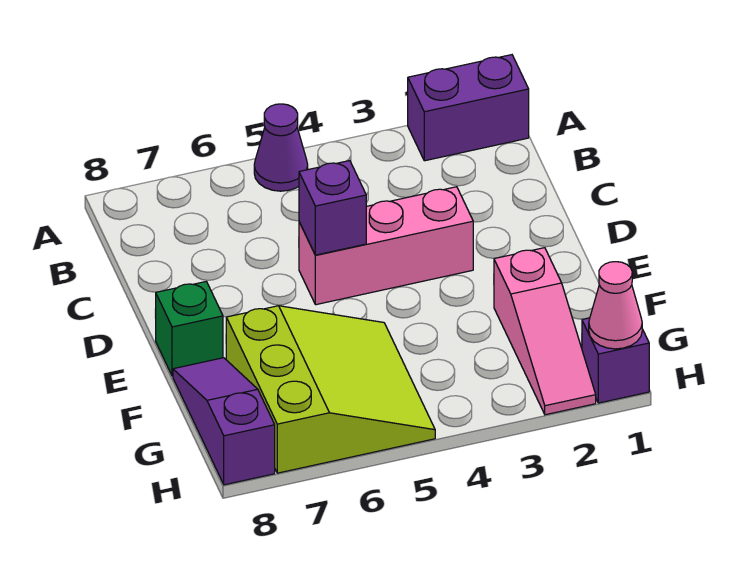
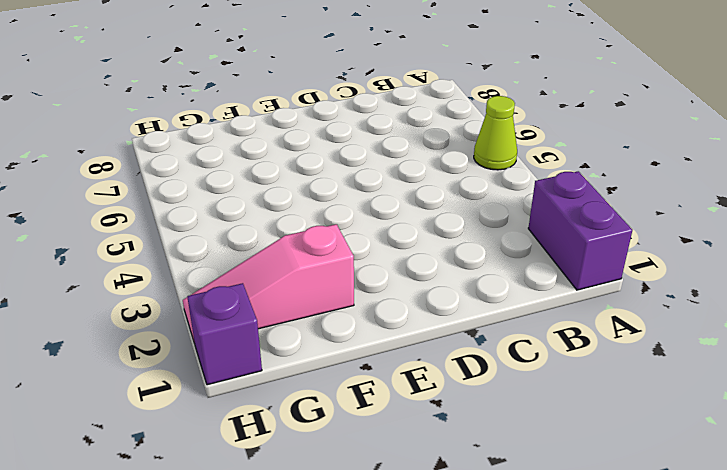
lime cone A5 level 1 -> purple cone A5 level 1
none -> pink brick D3:D5 level 1
none -> green brick E8 level 1

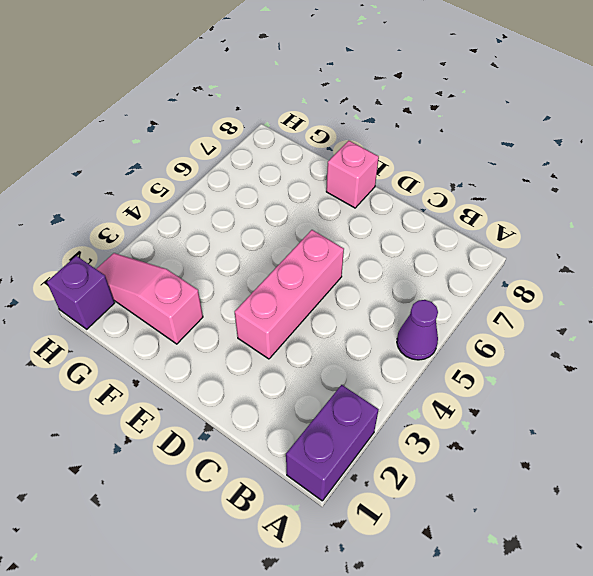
pink brick E8 level 1 -> green brick E8 level 1
none -> lime slope F5:H7 level 1 top 7
none -> purple slope F8:H8 level 1 top H

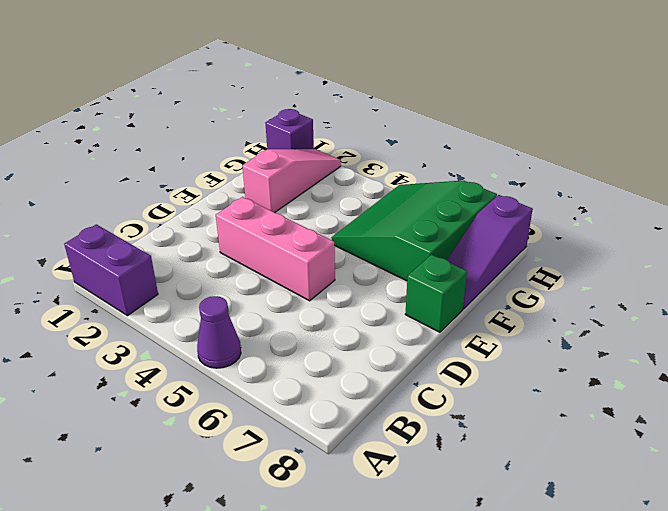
green slope F5:H7 level 1 top 7 -> lime slope F5:H7 level 1 top 7
none -> purple brick D5 level 2
none -> pink cone H1 level 2

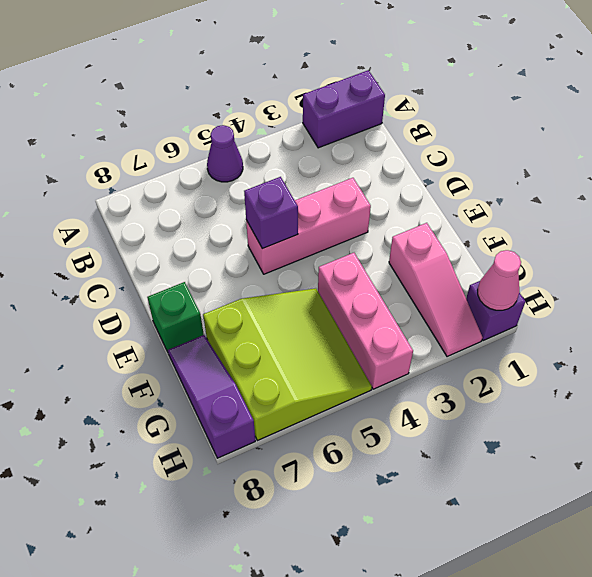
pink brick F4:H4 level 1 -> none

